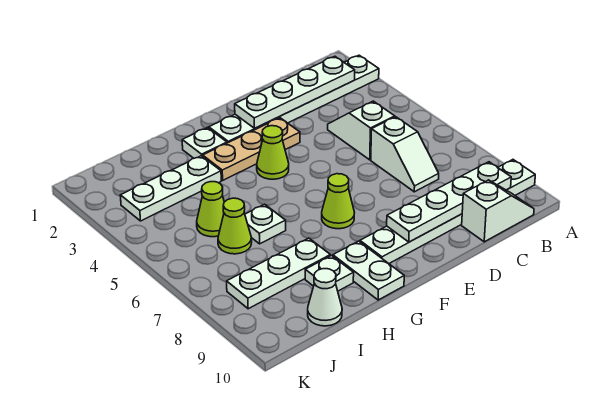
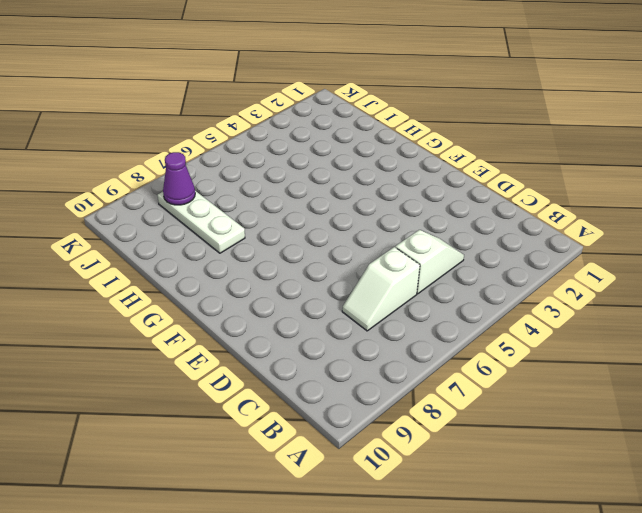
purple cone J8 level 2 -> none
none -> white plate A2:F2 level 1
none -> white plate A9:F9 level 1
none -> white slope B10:C10 level 1 top C

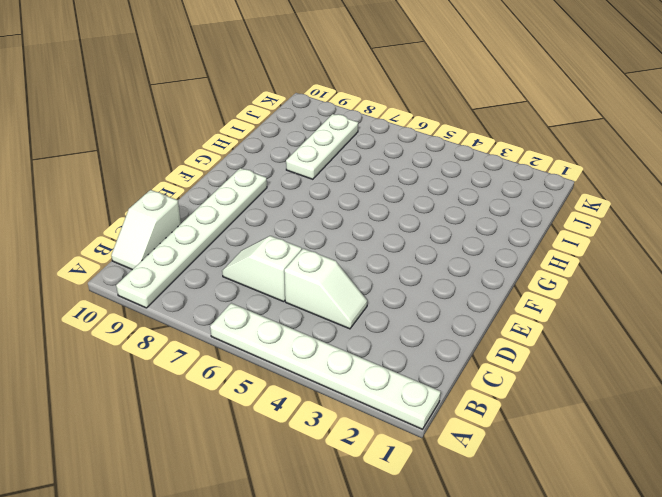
white plate A1:A6 level 1 -> white plate A2:F2 level 1
none -> tan plate E3:G3 level 1
none -> lime cone F4 level 1
none -> lime cone F7 level 1

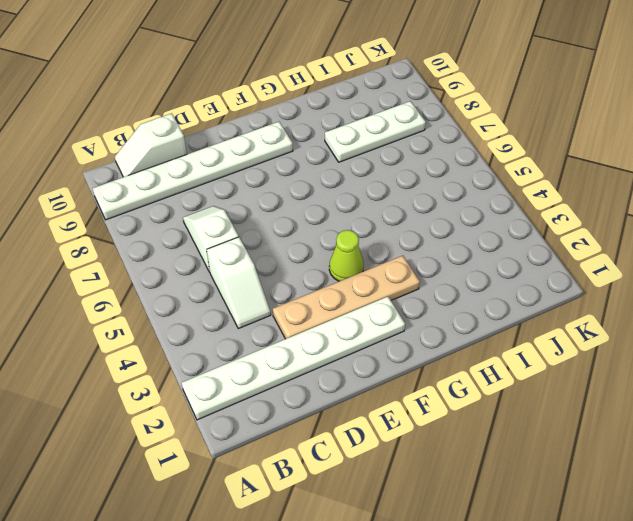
tan plate D3:G3 level 1 -> tan plate E3:G3 level 1
none -> lime cone F7 level 1
none -> white plate G2 level 1
none -> white plate G9:G10 level 1

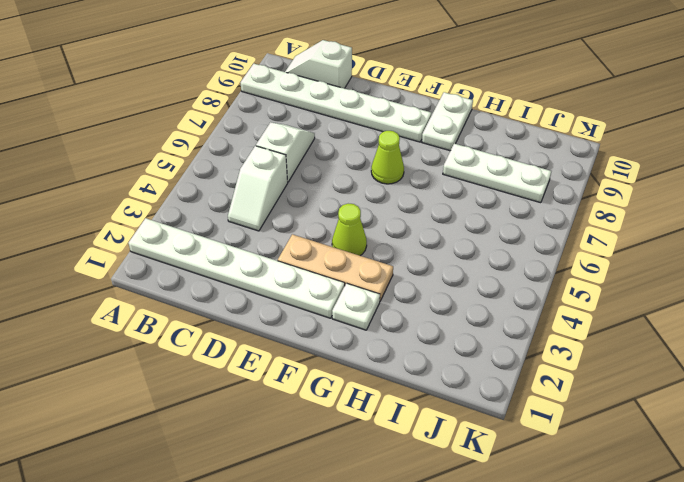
none -> white plate H3:J3 level 1
none -> white plate H6 level 1
none -> white plate H9 level 1

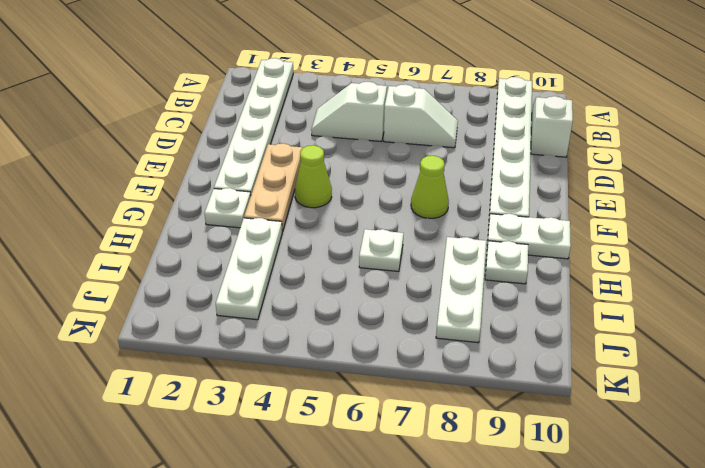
none -> lime cone I5 level 1
none -> lime cone I6 level 1
none -> white cone I10 level 1

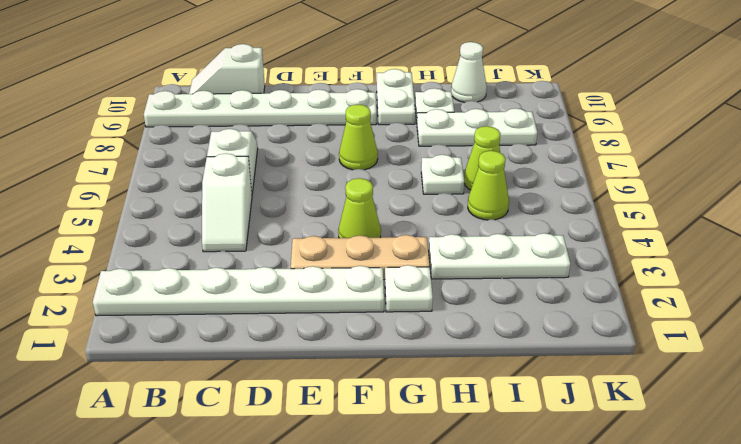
none -> white plate B2:E2 level 2
none -> white plate B9:E9 level 2

